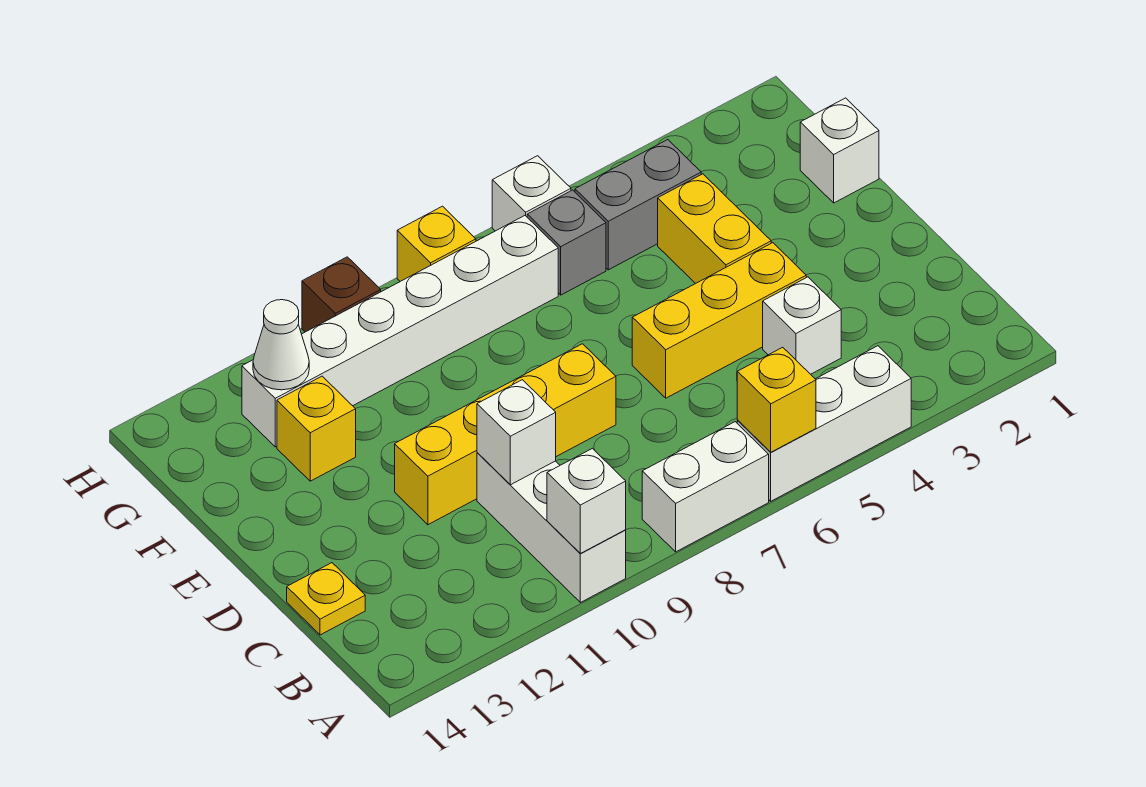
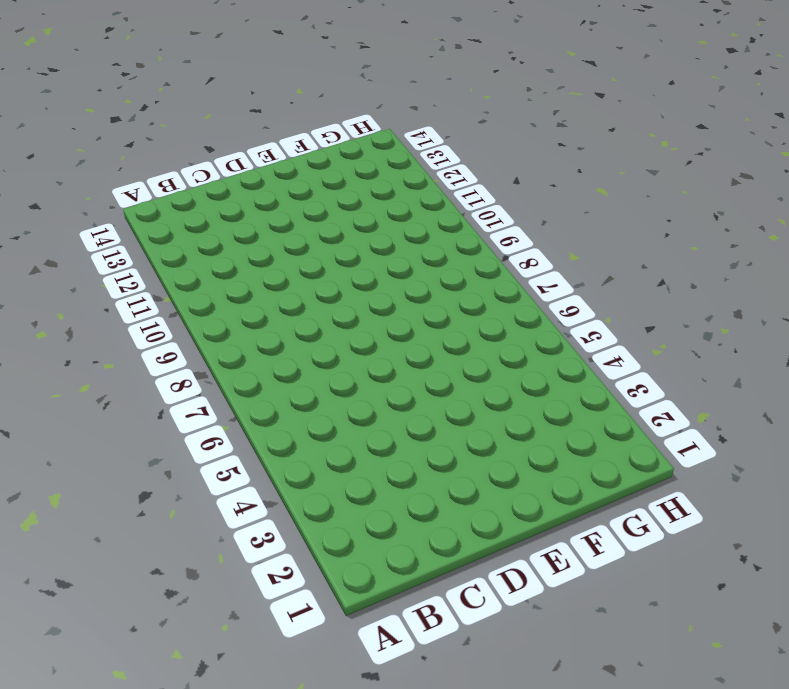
none -> white brick A4:A6 level 1
none -> white brick A7:A8 level 1
none -> white brick A10:C10 level 1

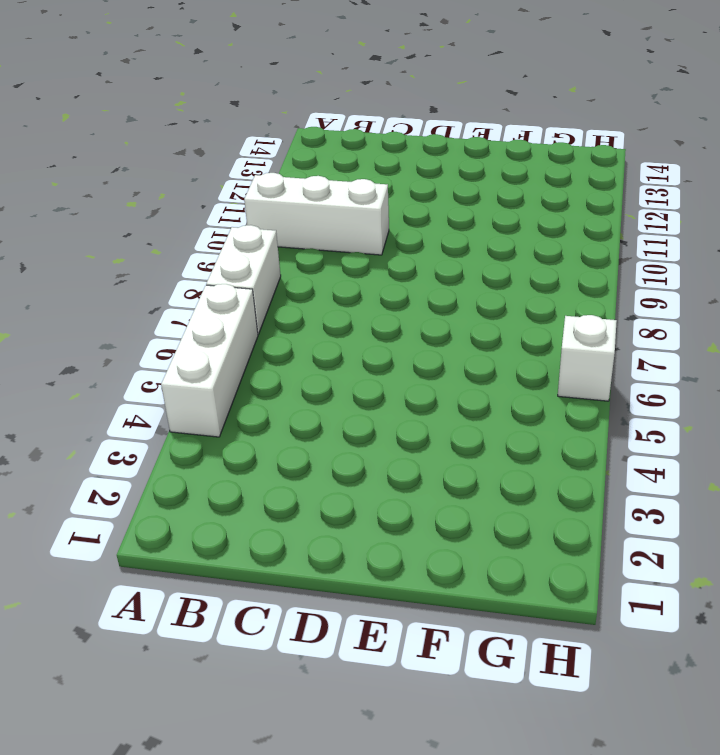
none -> white brick C4 level 1
none -> yellow plate C14 level 1
none -> yellow brick D4:D6 level 1

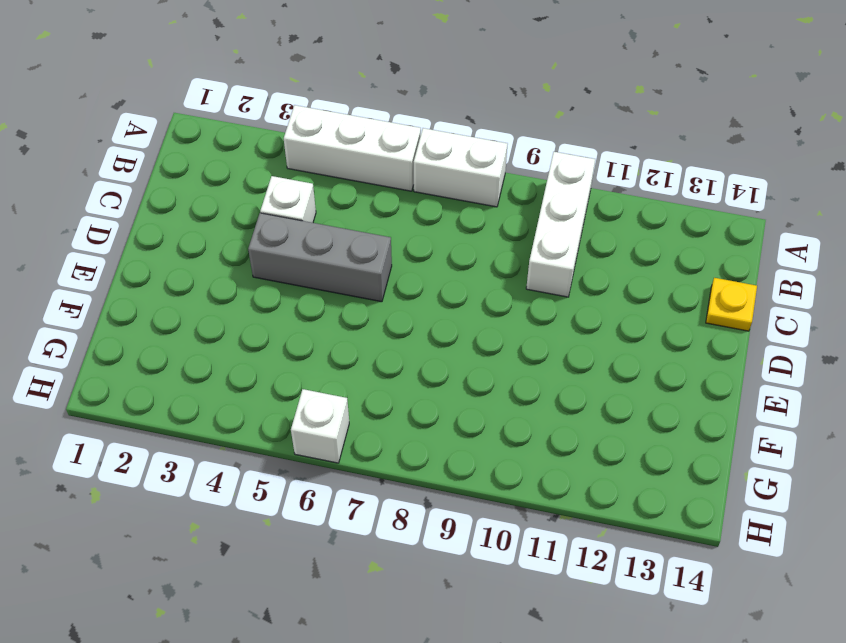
grey brick D4:D6 level 1 -> yellow brick D4:D6 level 1
none -> yellow brick D8:D11 level 1
none -> yellow brick E4:F4 level 1
none -> white brick F1 level 1

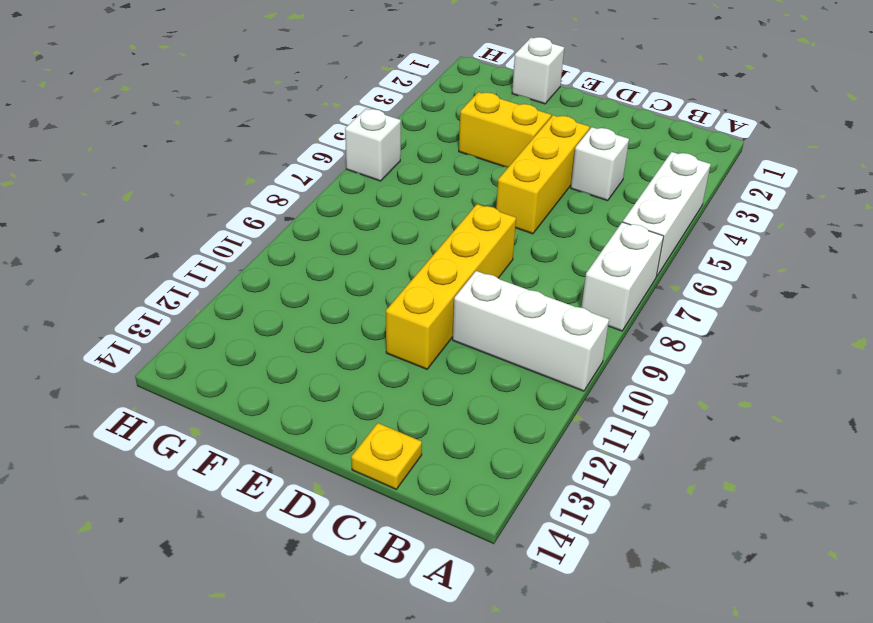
none -> yellow brick F12 level 1
none -> grey brick G4:G5 level 1
none -> grey brick G6 level 1

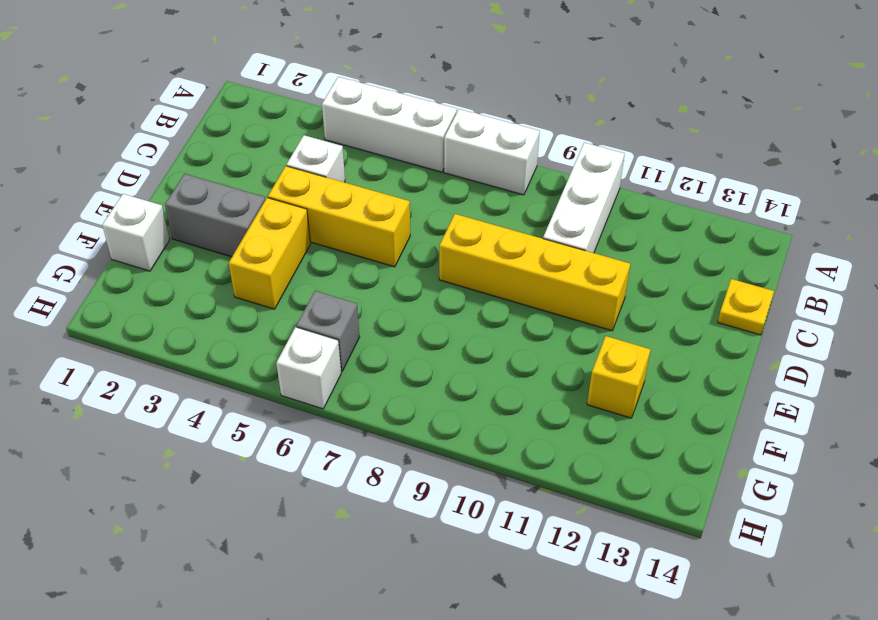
grey brick E2:E3 level 1 -> grey brick G4:G5 level 1
none -> white brick G7:G12 level 1
none -> yellow brick H8 level 1
none -> brown brick H10 level 1

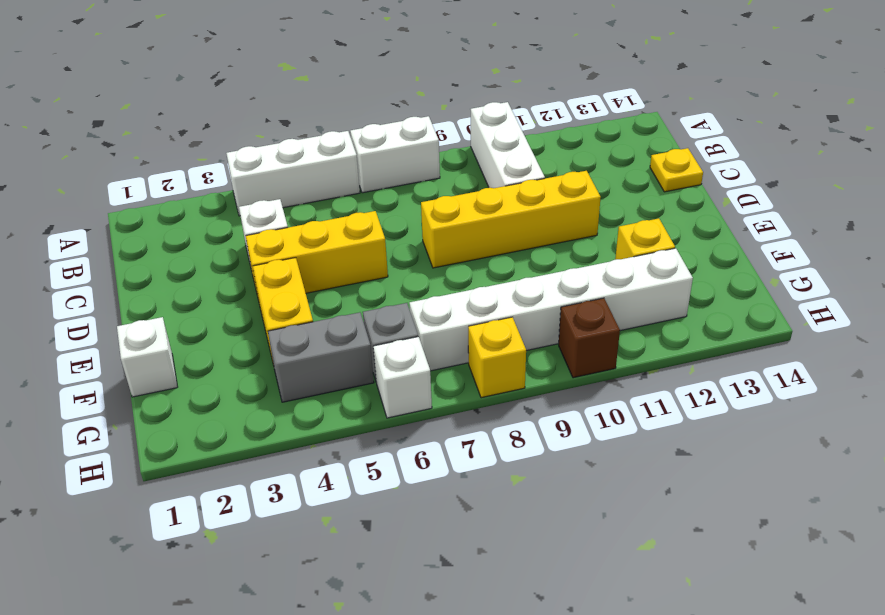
none -> yellow brick A6 level 2
none -> white brick A10 level 2
none -> white brick C10 level 2

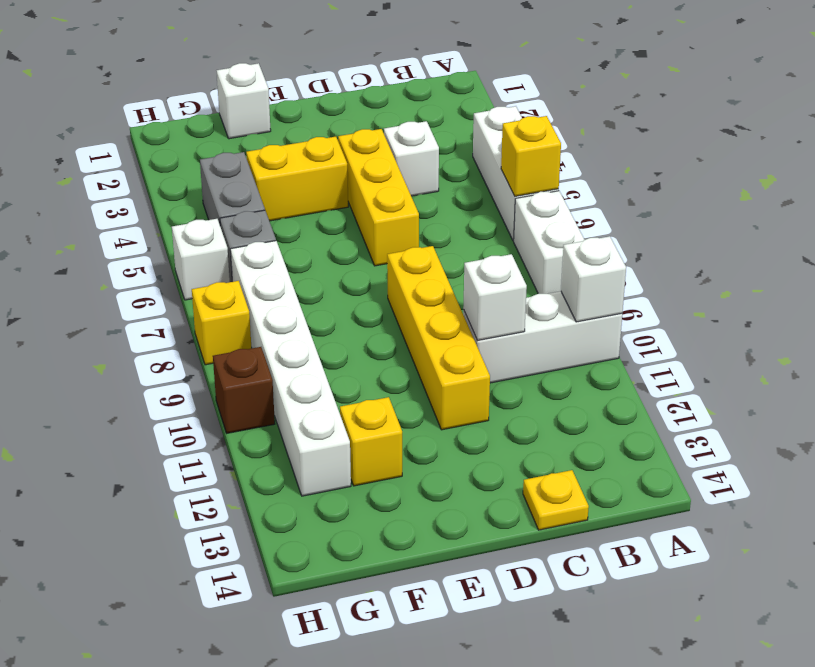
none -> white cone G12 level 2

